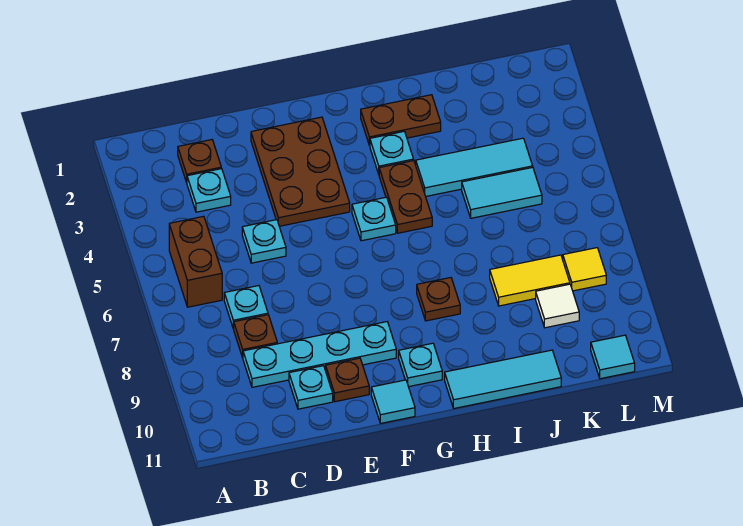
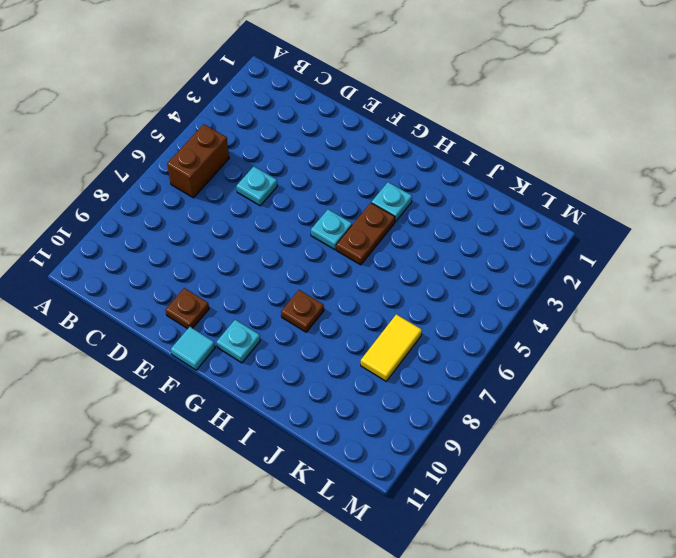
yellow tile K7:K8 level 1 -> yellow tile J8:K8 level 1
none -> brown plate C2 level 1
none -> cyan plate C3 level 1
none -> cyan plate C7 level 1

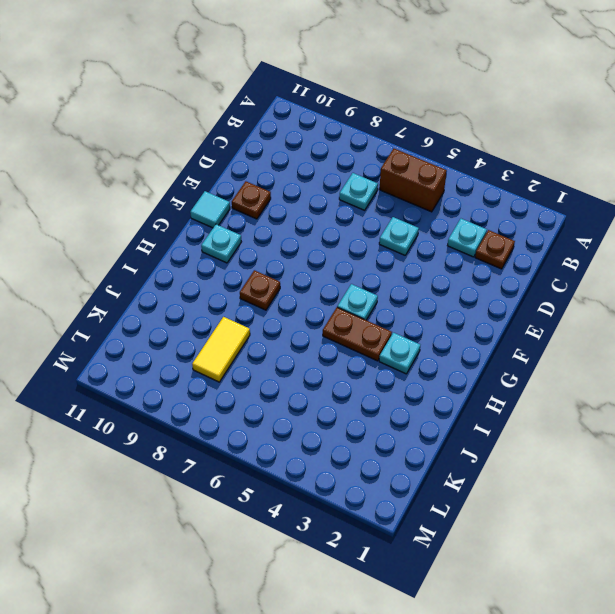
none -> brown plate C8 level 1
none -> cyan plate C9:F9 level 1
none -> cyan plate D10 level 1

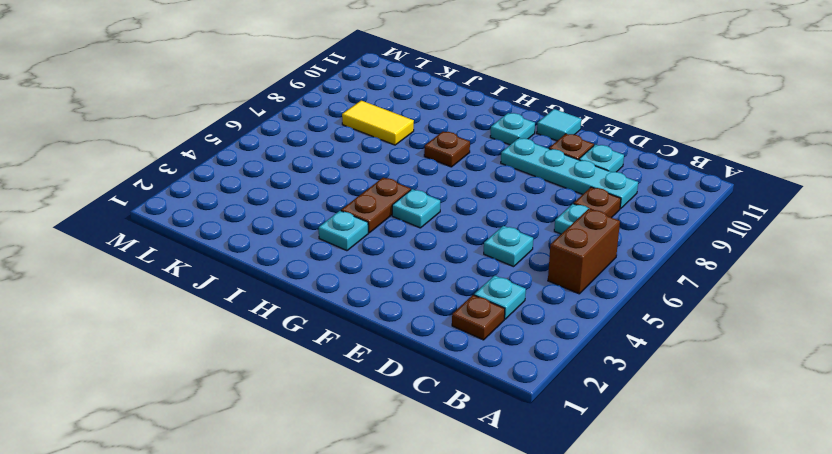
none -> brown plate E2:F4 level 1
none -> brown plate H2:I2 level 1
none -> cyan tile H11:J11 level 1

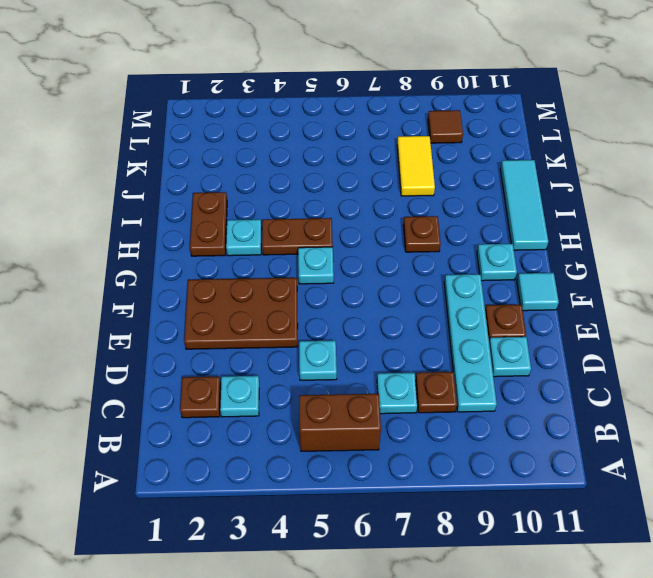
brown tile L9 level 1 -> none
none -> cyan tile I4:K4 level 1
none -> cyan tile J5:K5 level 1
none -> white tile K9 level 1

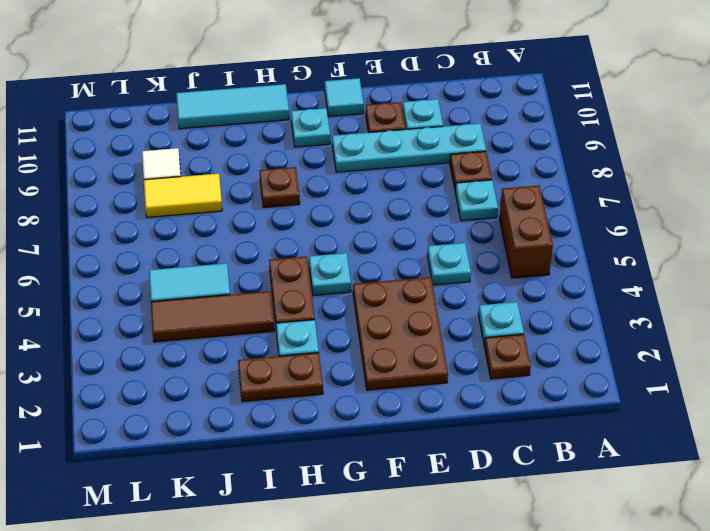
brown tile I4:K4 level 1 -> cyan tile I4:K4 level 1
none -> yellow tile L8 level 1
none -> cyan tile L11 level 1

